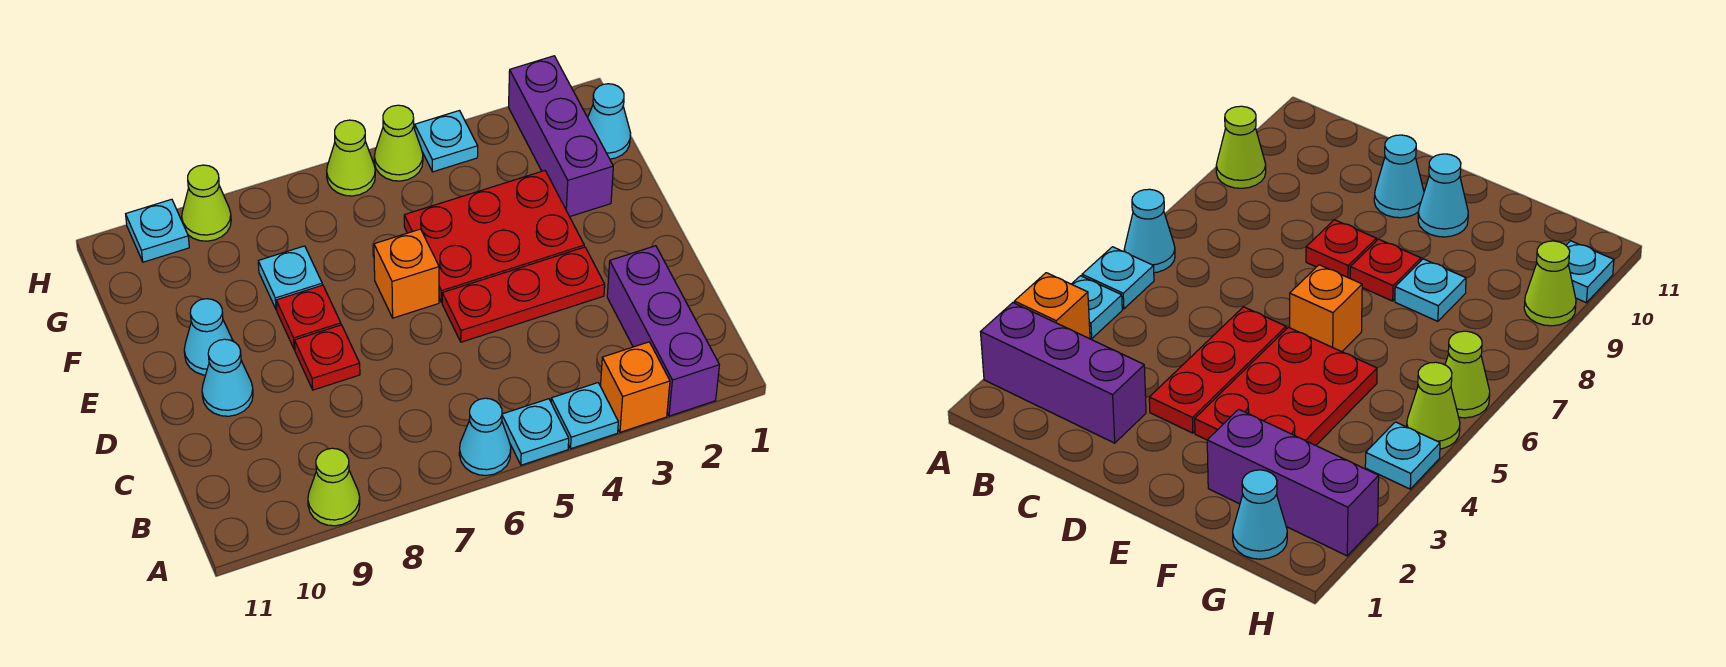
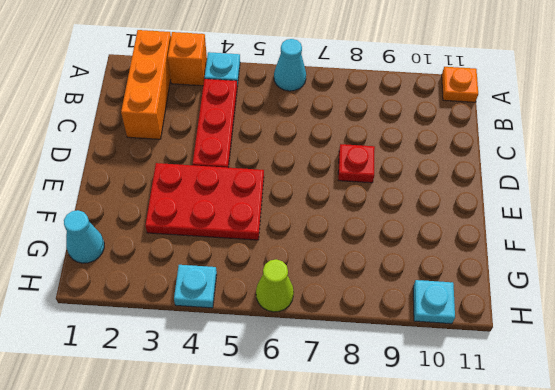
orange brick A2:C2 level 1 -> purple brick A2:C2 level 1
orange plate A11 level 1 -> none
red plate B4:D4 level 1 -> red plate D3:D5 level 1
none -> cyan plate A5 level 1
none -> lime cone A9 level 1
none -> cyan cone D10 level 1

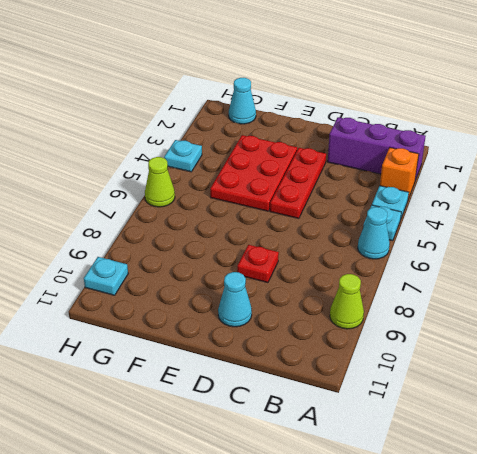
none -> orange brick E6 level 1
none -> red plate E8 level 1
none -> cyan cone E10 level 1

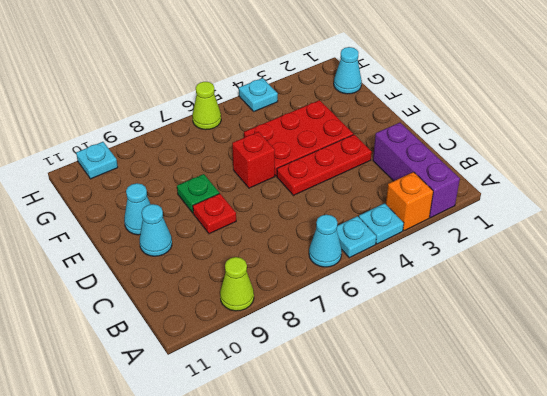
red brick E6 level 1 -> orange brick E6 level 1
green plate E8 level 1 -> red plate E8 level 1
none -> purple brick F2:H2 level 1
none -> cyan plate F8 level 1
none -> lime cone H5 level 1

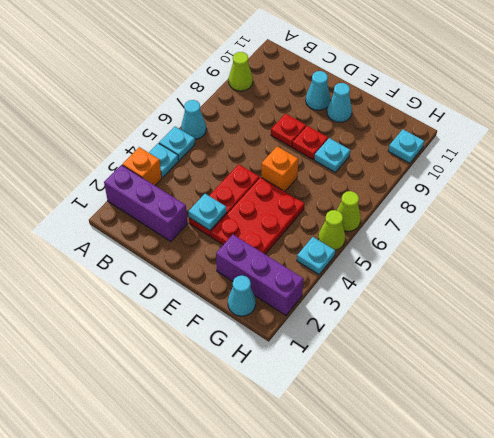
cyan plate D3 level 2 -> none
none -> lime cone H9 level 1

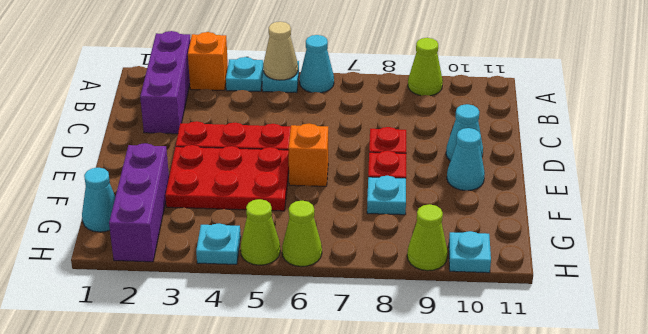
tan cone A5 level 2 -> none

